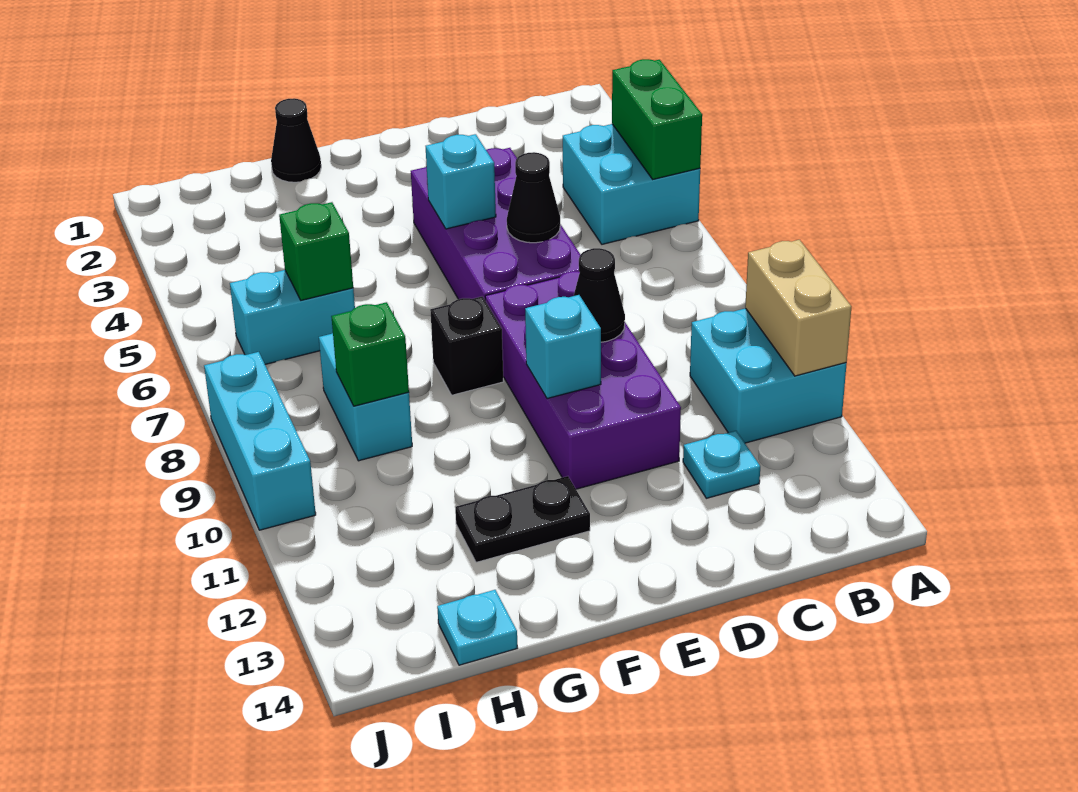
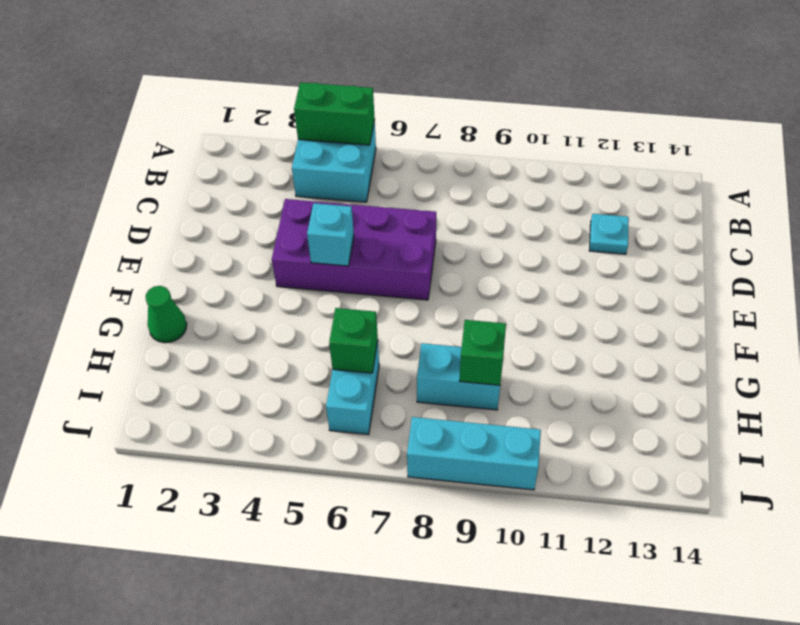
green cone G1 level 1 -> black cone G1 level 1
none -> cyan brick A10:B11 level 1
none -> purple brick D8:E11 level 1
none -> black brick F8 level 1

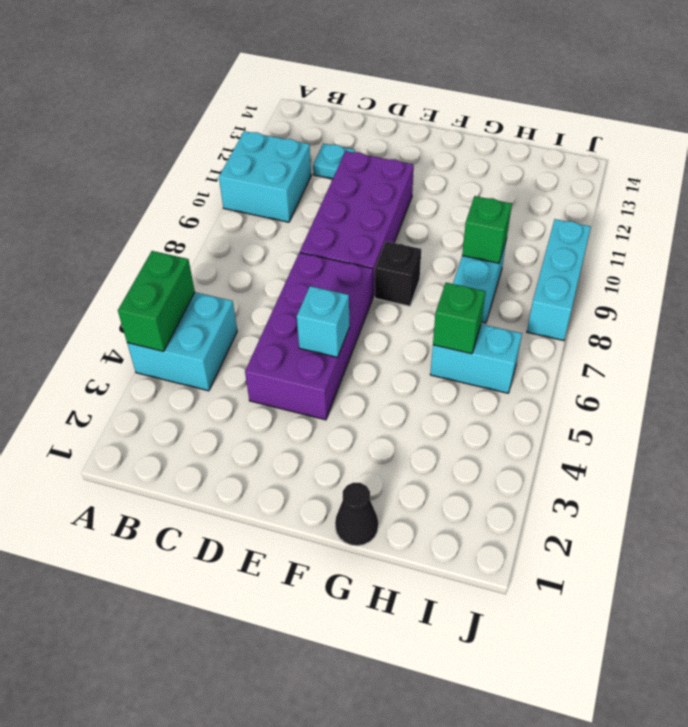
none -> black plate F12:G12 level 1
none -> cyan plate H14 level 1
none -> tan brick A10:A11 level 2

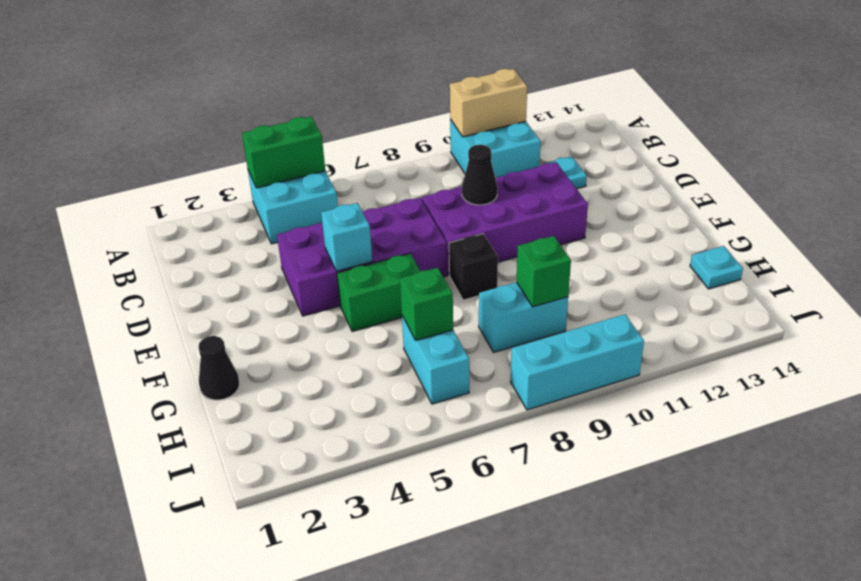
green brick F5:F6 level 1 -> none
none -> black plate F12:G12 level 1
none -> black cone D6 level 2
none -> cyan brick E10 level 2

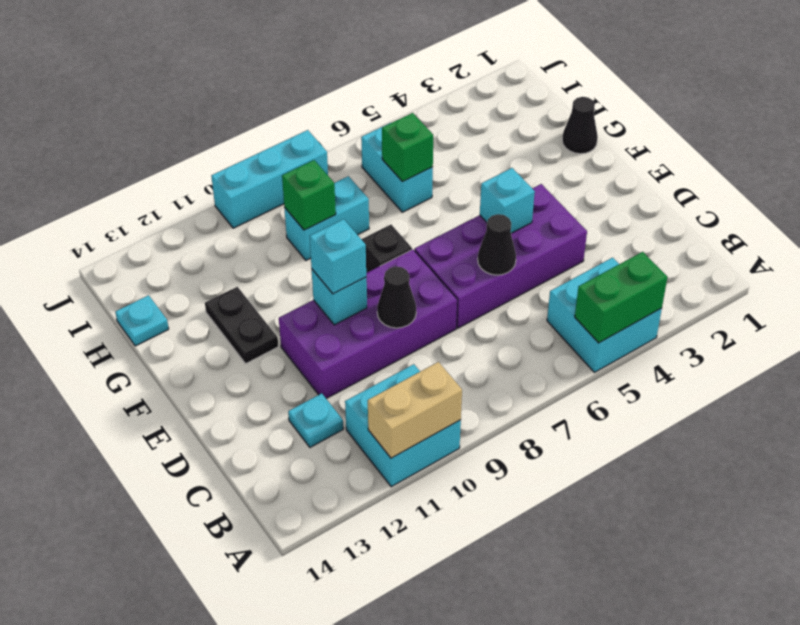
cyan brick E10 level 3 -> none

